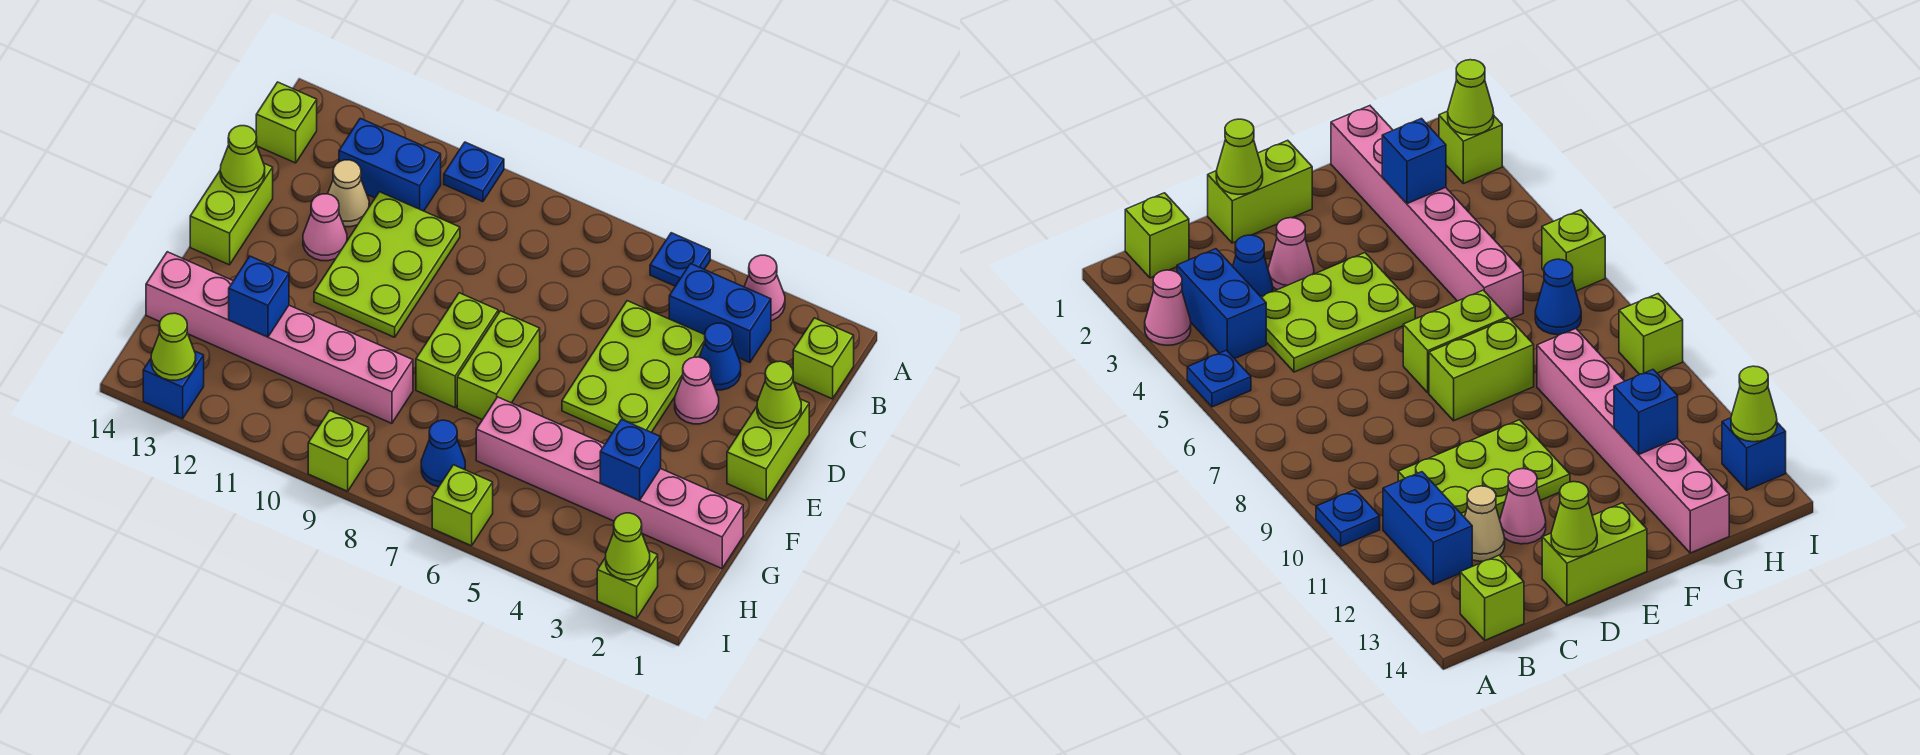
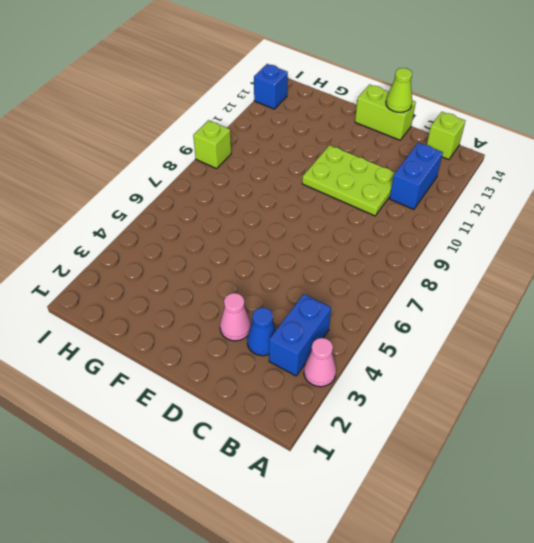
none -> blue plate A5 level 1
none -> blue plate A10 level 1
none -> lime brick B1 level 1
none -> lime plate C4:E5 level 1

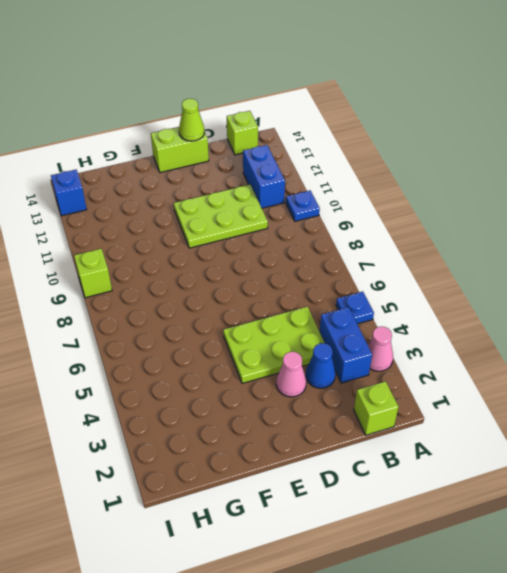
none -> tan cone C12 level 1
none -> lime brick D1:E1 level 1
none -> pink cone D12 level 1
none -> lime brick E7:F7 level 1

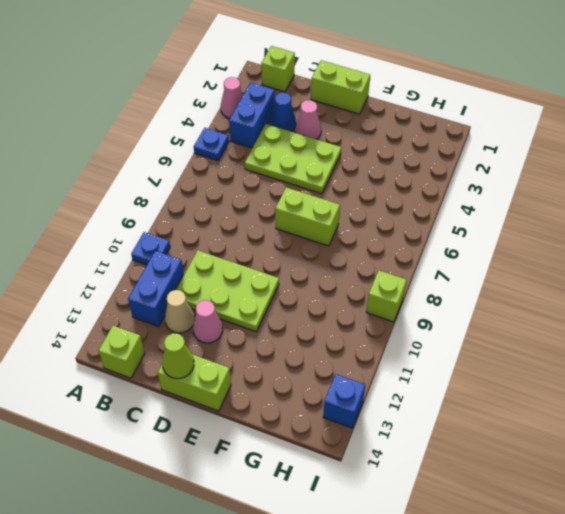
none -> lime brick E8:F8 level 1
none -> pink brick G1:G6 level 1
none -> pink brick G9:G14 level 1
none -> blue cone H7 level 1

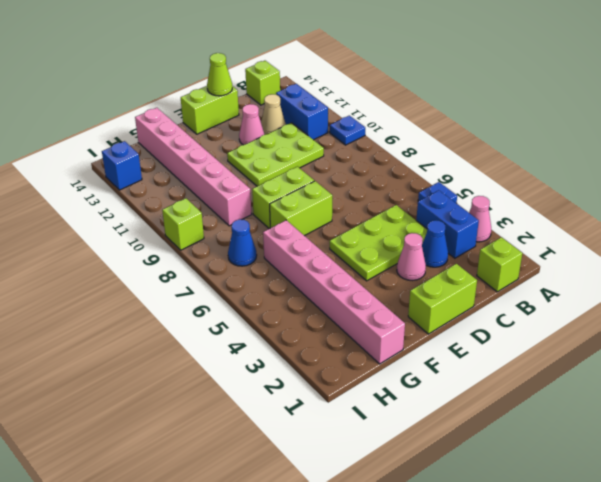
none -> lime brick I2 level 1
none -> lime brick I6 level 1
none -> lime cone D1 level 2
none -> blue brick G3 level 2

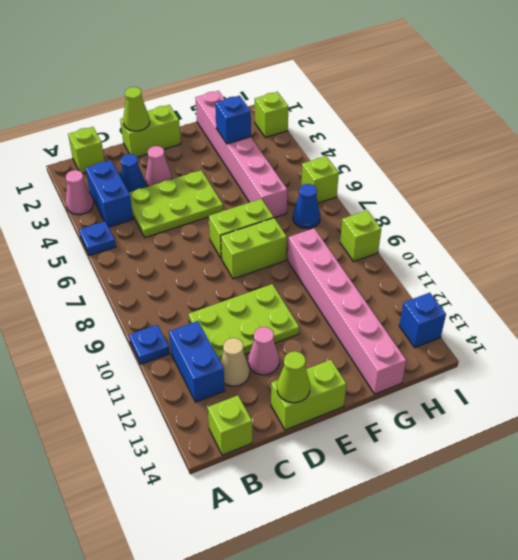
none -> blue brick G12 level 2
none -> lime cone I2 level 2
none -> lime cone I13 level 2

